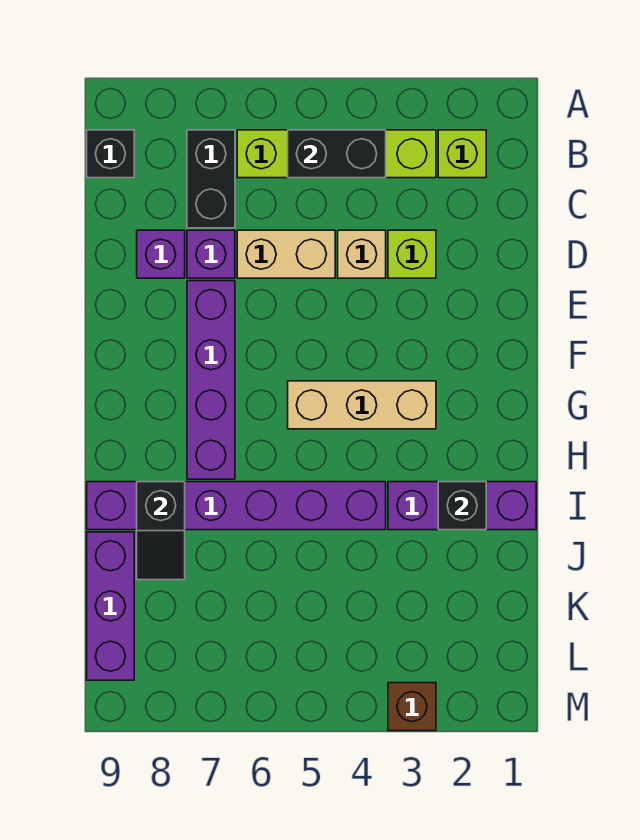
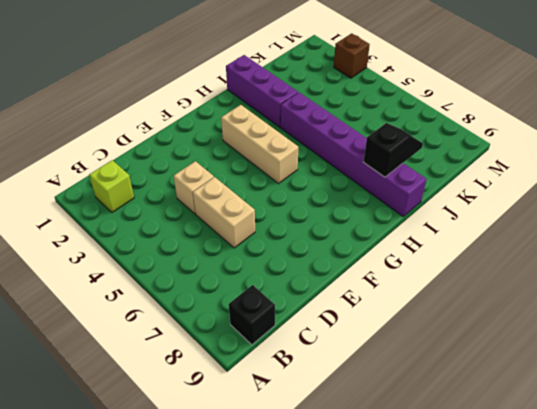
none -> lime brick B3:B6 level 1
none -> black brick B7:C7 level 1
none -> lime brick D3 level 1

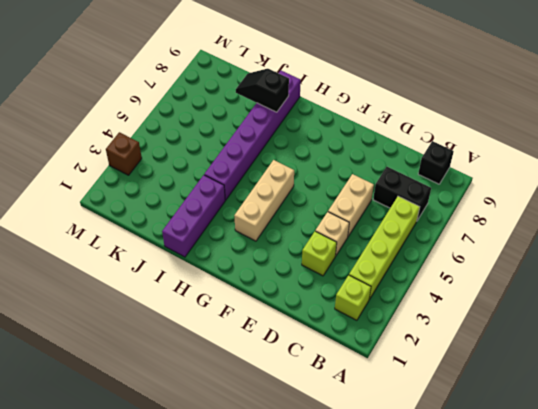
none -> purple brick D7 level 1
none -> purple brick D8 level 1
none -> purple brick E7:H7 level 1

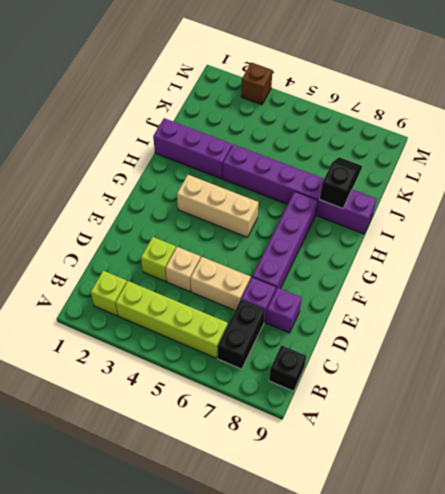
none -> purple brick J9:L9 level 1
none -> black brick B4:B5 level 2
none -> black brick I2 level 2

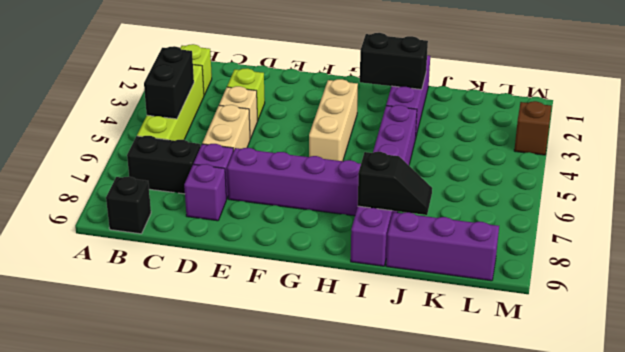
black brick H2:I2 level 2 -> black brick I2 level 2

